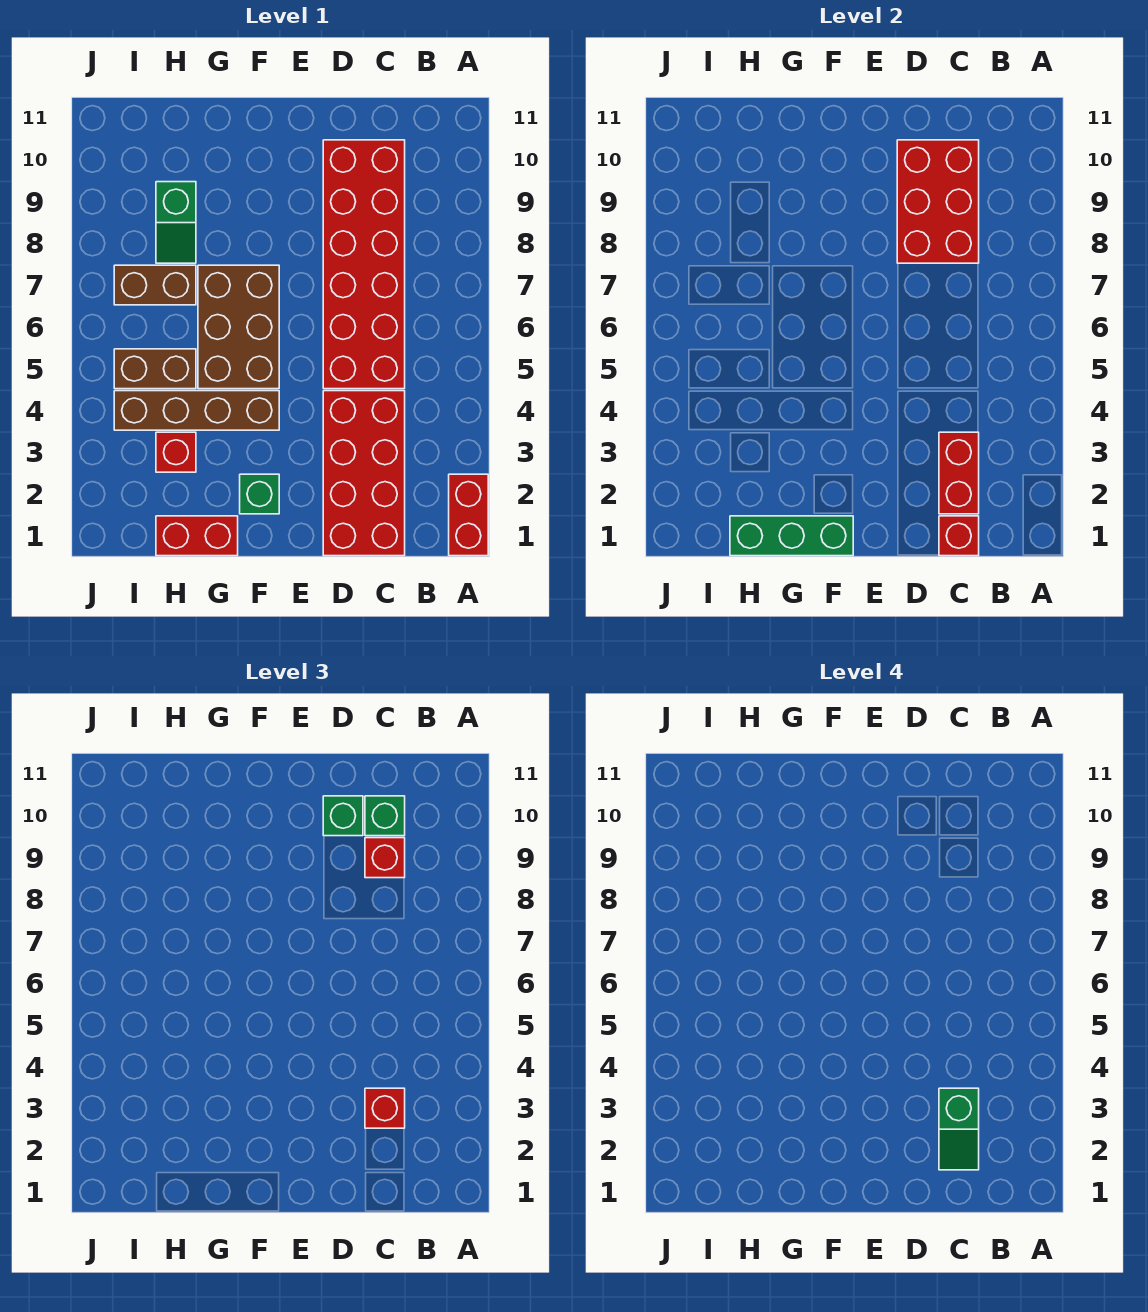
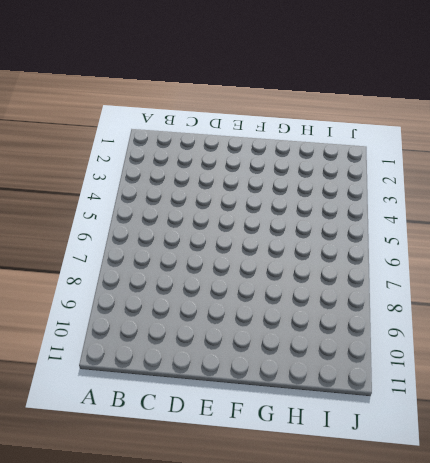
none -> red brick A1:A2 level 1
none -> red brick C1:D4 level 1
none -> red brick C5:D10 level 1

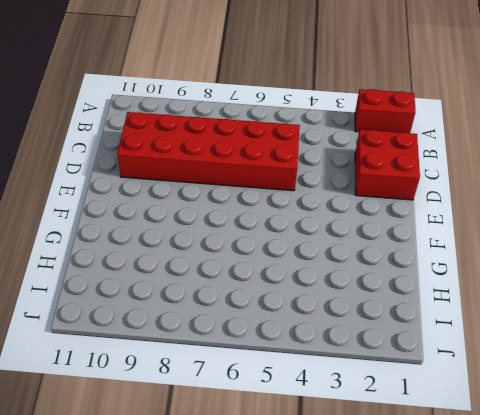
red brick C1:D2 level 1 -> red brick C1:D4 level 1
none -> green brick F2 level 1
none -> brown brick F4:I4 level 1
none -> brown brick F5:G7 level 1

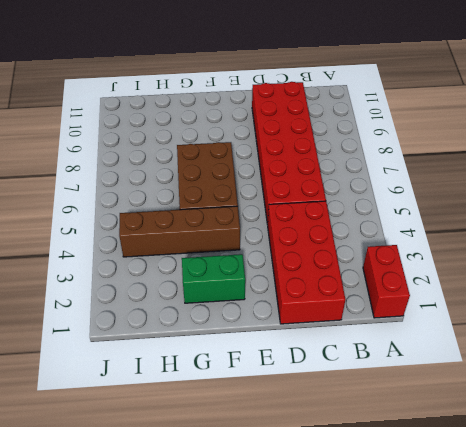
green brick F2:G2 level 1 -> green brick F2 level 1
none -> red brick G1:H1 level 1
none -> red brick H3 level 1
none -> brown brick H5:I5 level 1

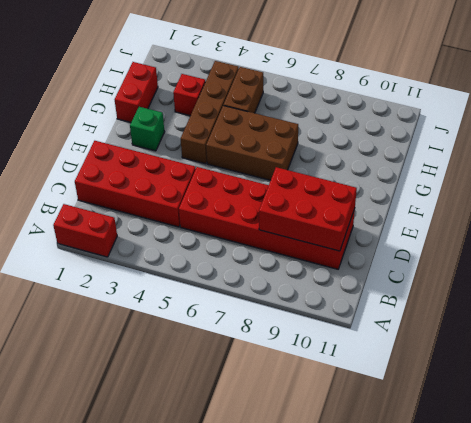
none -> brown brick H7:I7 level 1
none -> green slope H8:H9 level 1 top 9
none -> red brick C1 level 2

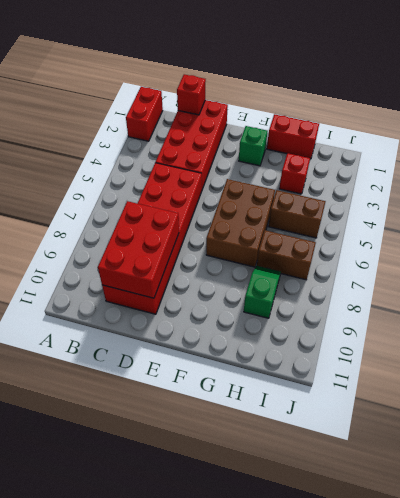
none -> brown brick F4:I4 level 1
none -> red brick C2:C3 level 2
none -> green brick F1:H1 level 2

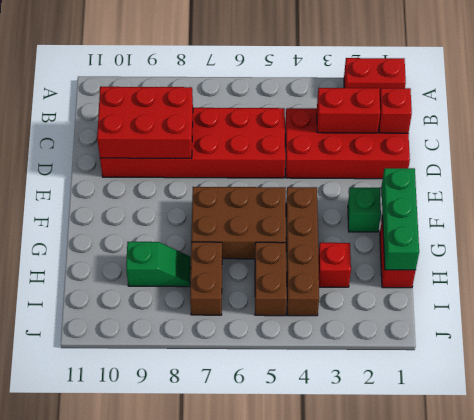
none -> red brick C3 level 3
none -> red brick C9 level 3
none -> green brick C10 level 3

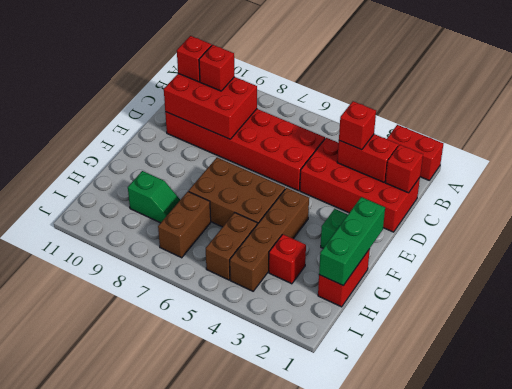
red brick C10 level 3 -> green brick C10 level 3
none -> green brick D10 level 3
none -> green slope C2:C3 level 4 top 3

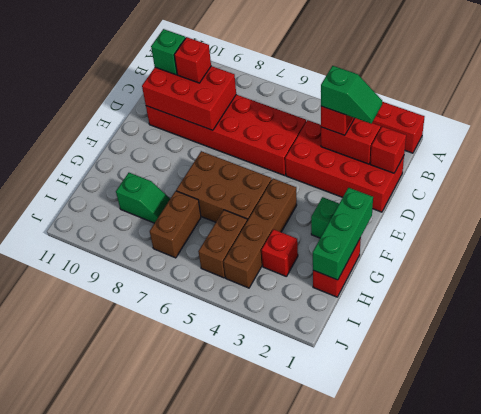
none -> green brick D10 level 3

